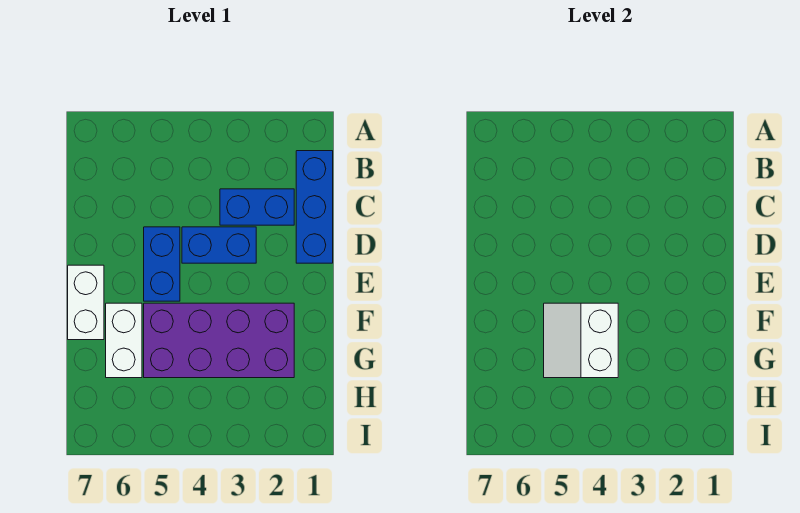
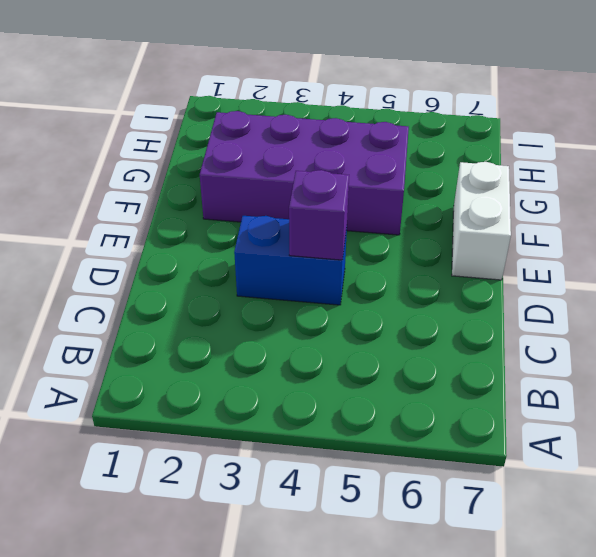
purple brick D4 level 2 -> none
none -> blue brick B1:D1 level 1
none -> blue brick C2:C3 level 1

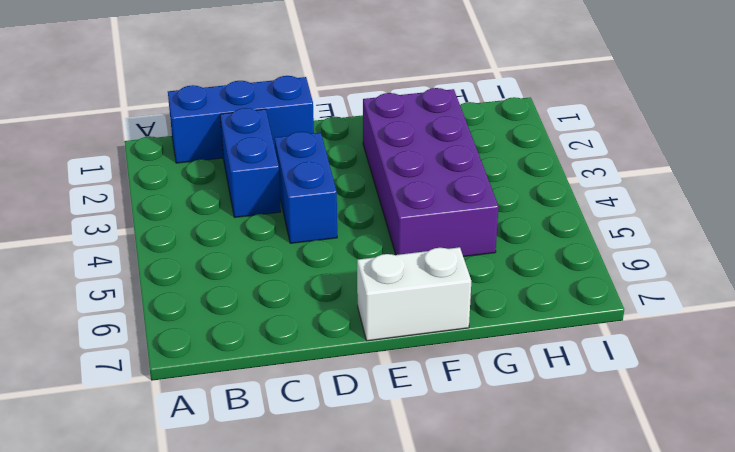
none -> blue brick D5:E5 level 1
none -> white brick F6:G6 level 1

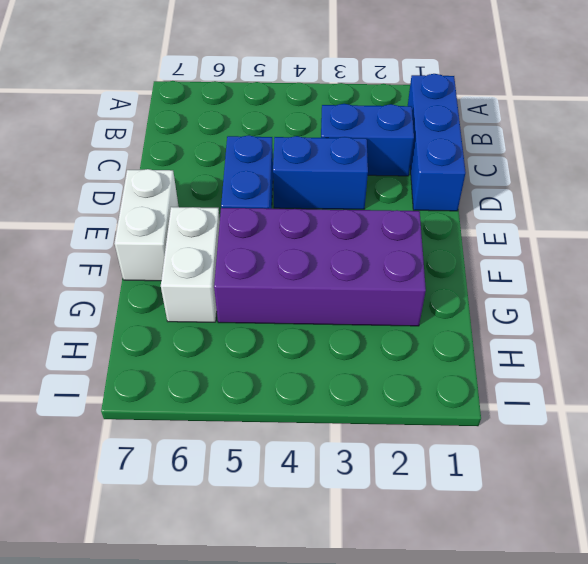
none -> white slope F4:G5 level 2 top 4

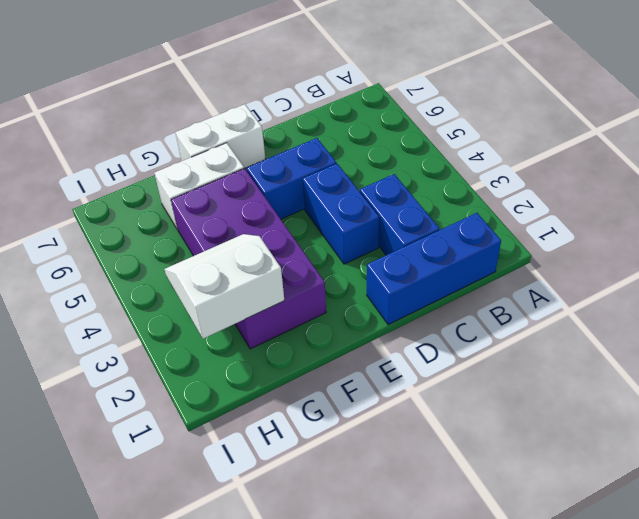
white slope G2:H3 level 2 top 2 -> white slope F4:G5 level 2 top 4

